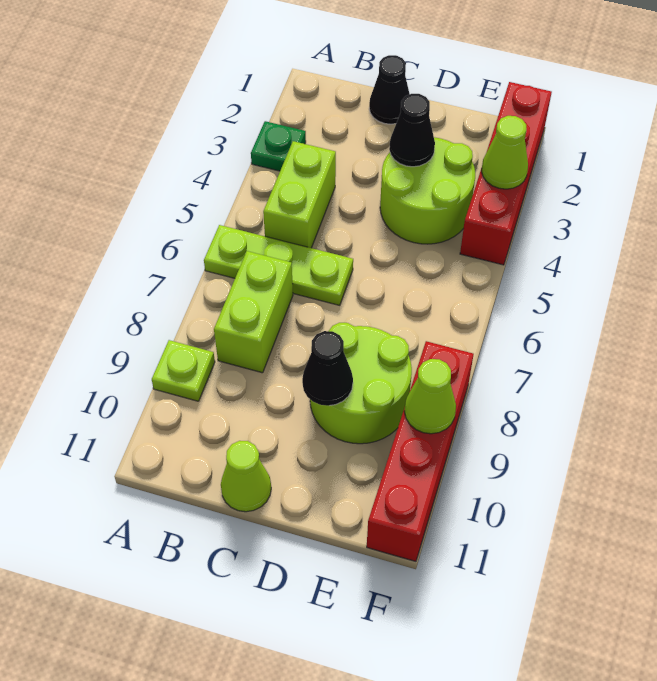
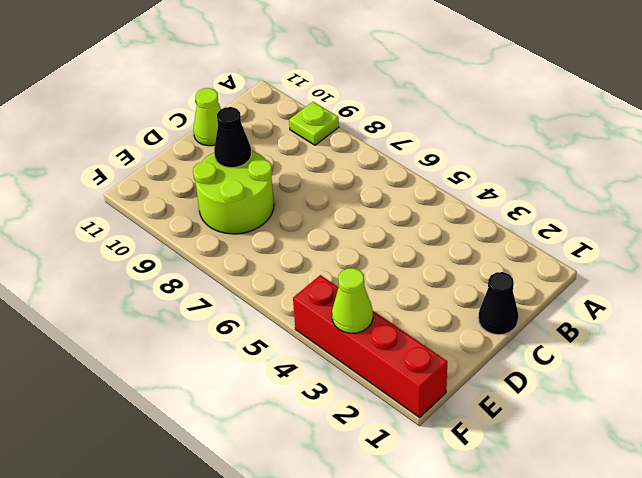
none -> green plate A3 level 1
none -> lime plate A6:C6 level 1
none -> lime brick B4:B5 level 1

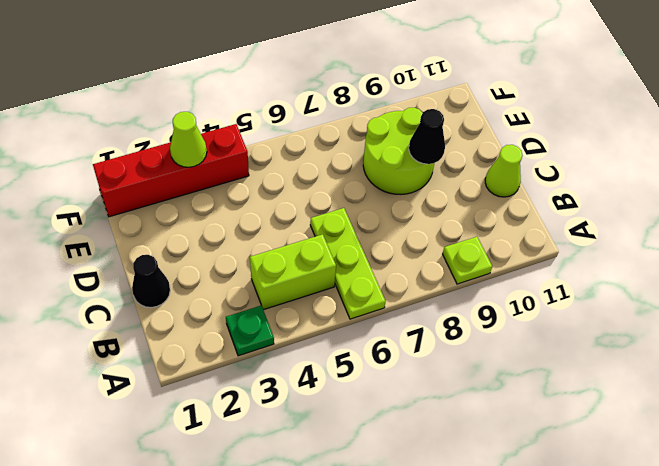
none -> lime brick B7:B8 level 1
none -> lime round brick D3:E4 level 1
none -> red brick F8:F11 level 1

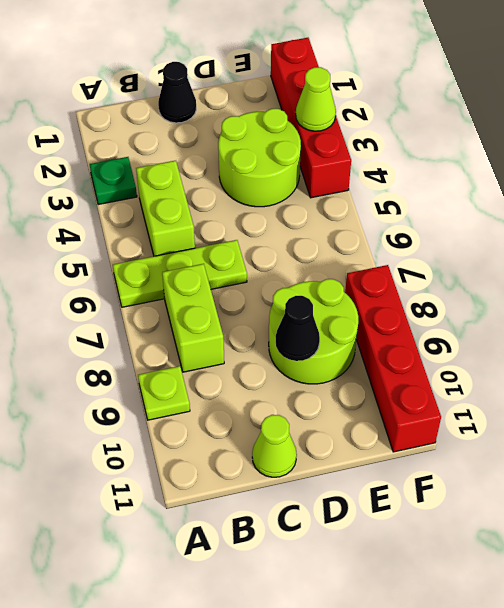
none -> black cone D3 level 2
none -> lime cone F9 level 2

